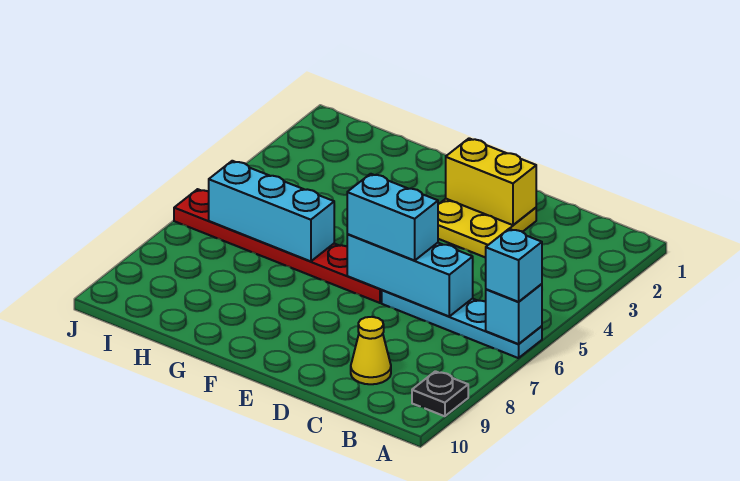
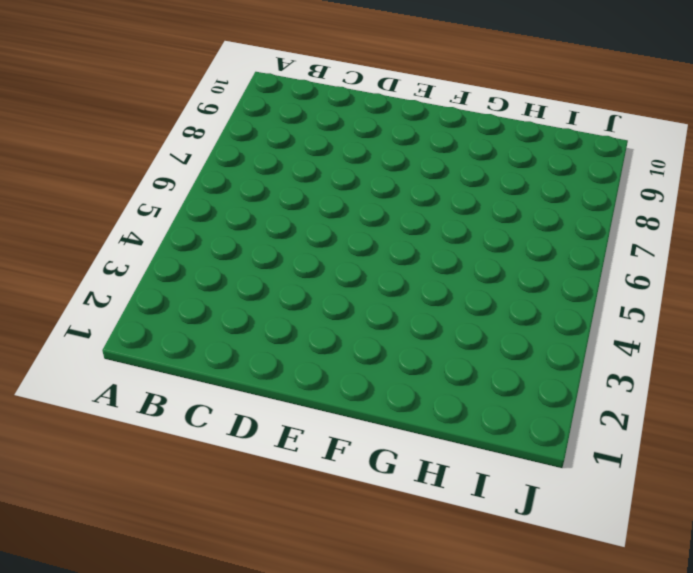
none -> cyan plate A6:D6 level 1
none -> black plate A9 level 1

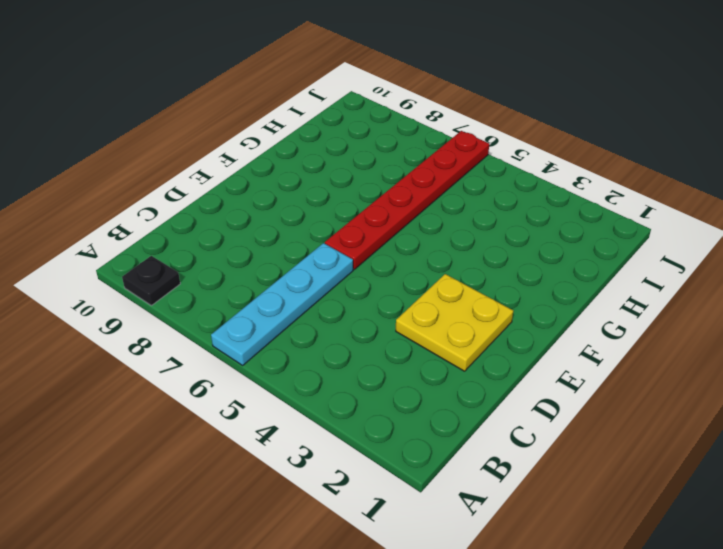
none -> yellow cone C9 level 1
none -> cyan brick A6 level 2

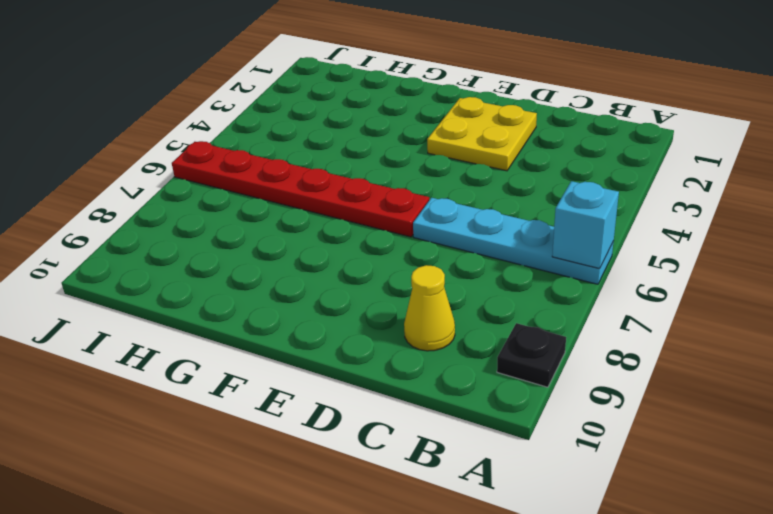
none -> cyan brick C6:E6 level 2
none -> yellow brick D2:E2 level 2

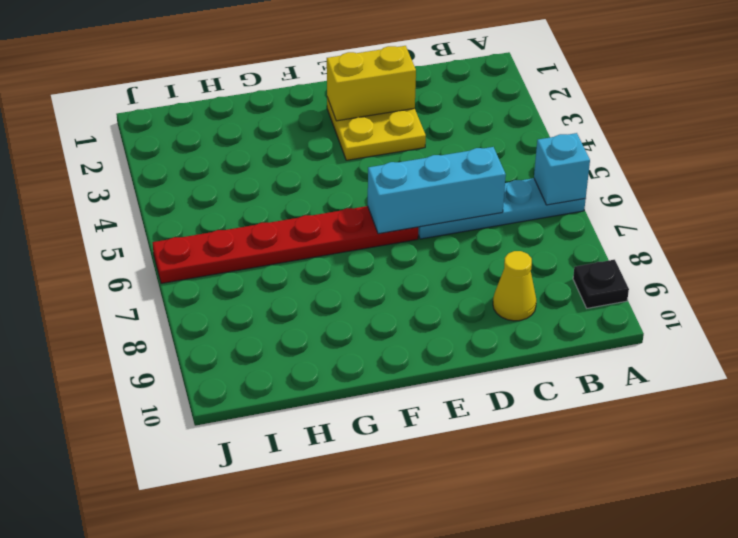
none -> cyan brick G6:I6 level 2
none -> cyan brick A6 level 3

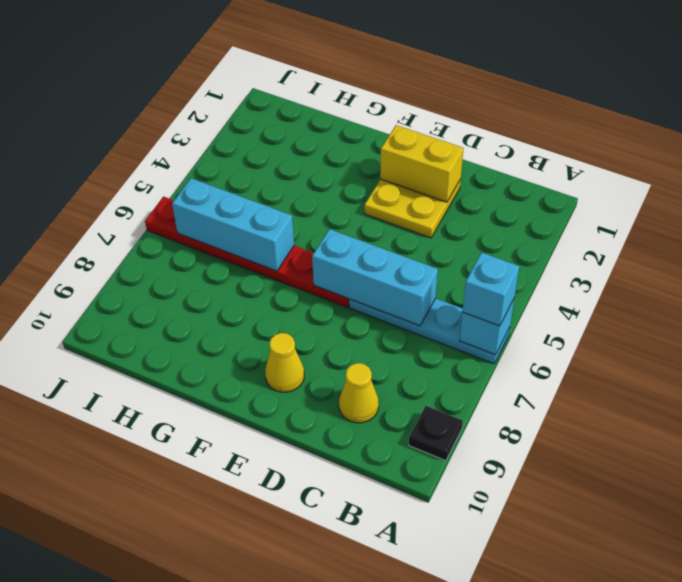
yellow cone E9 level 1 -> none
none -> cyan brick D6:E6 level 3

